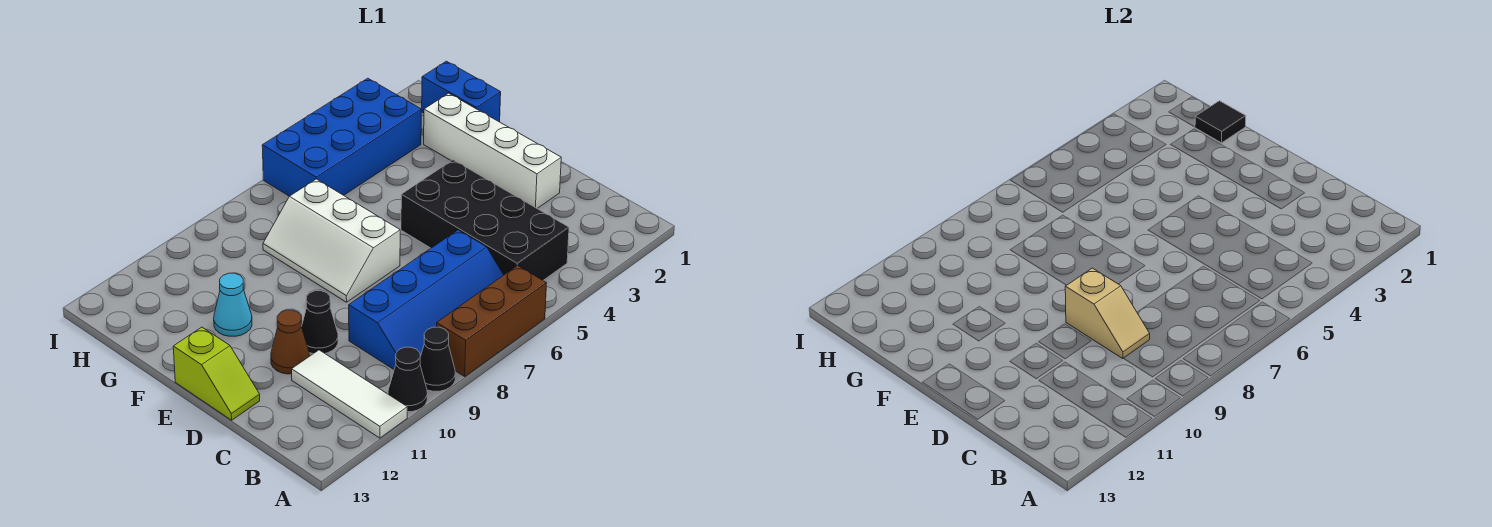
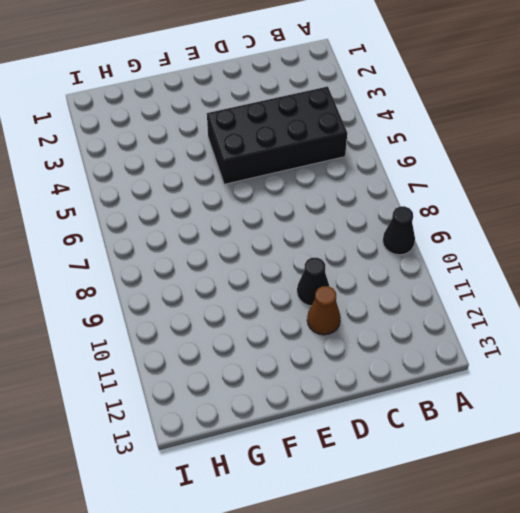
none -> brown brick A6:A8 level 1
none -> black cone A10 level 1
none -> white tile A11:C11 level 1

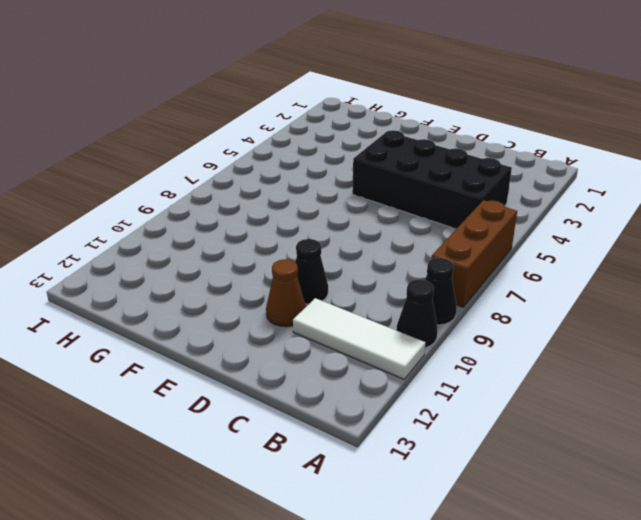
none -> blue slope B6:C9 level 1 top C
none -> white brick D2:G2 level 1
none -> lime slope D13:E13 level 1 top E

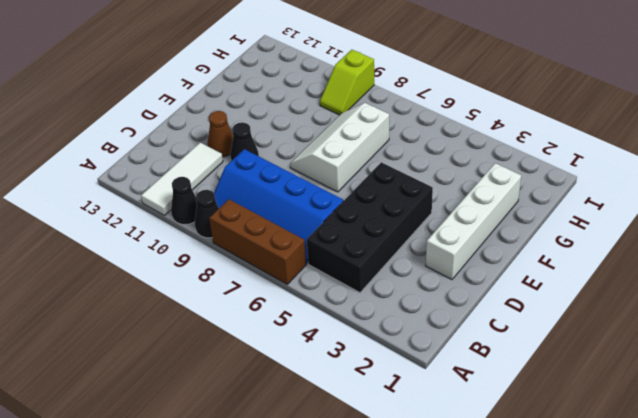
lime slope H9:I9 level 1 top I -> lime slope D13:E13 level 1 top E
none -> cyan cone F11 level 1
none -> blue brick G1:H1 level 1
none -> blue brick H3:I6 level 1

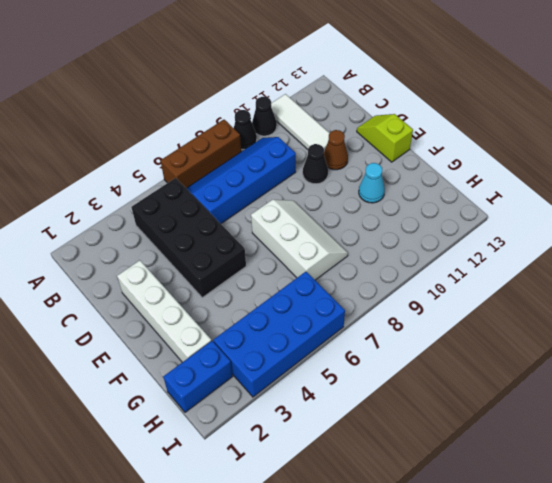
blue brick H1:H2 level 1 -> blue brick G1:H1 level 1
none -> tan slope C9:D9 level 2 top D
none -> black tile G1 level 2

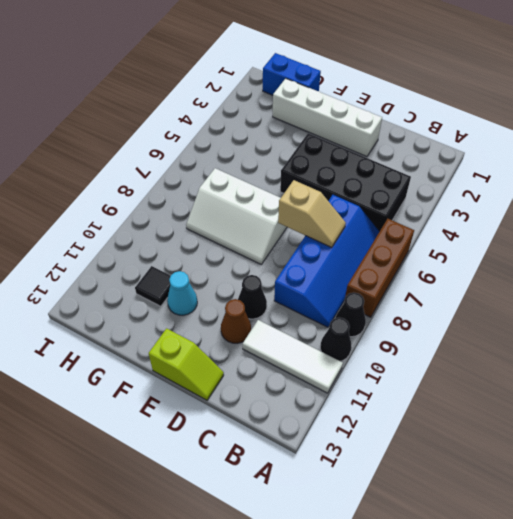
tan slope C7:D7 level 2 top D -> tan slope C9:D9 level 2 top D
black tile G11 level 1 -> black tile G1 level 2
none -> blue brick H3:I6 level 1

